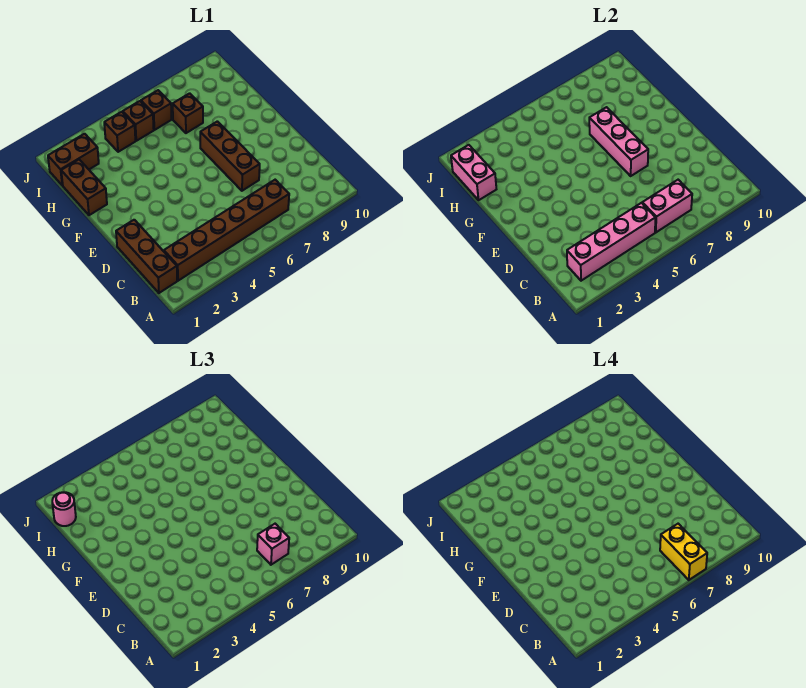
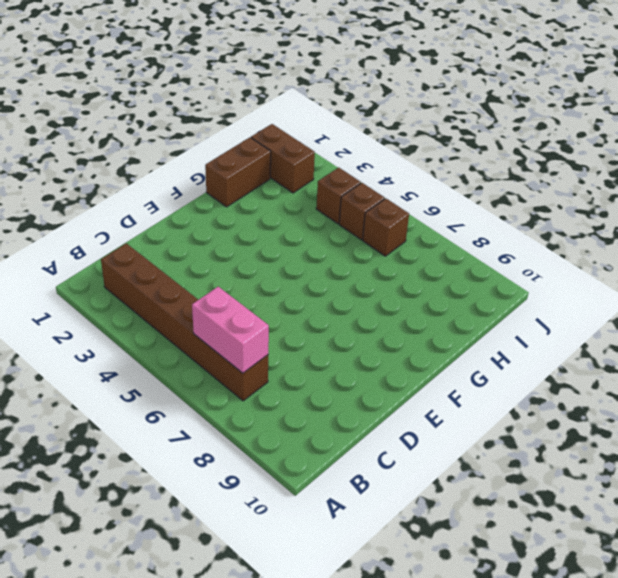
none -> brown brick B1:D1 level 1
none -> brown brick D7:F7 level 1
none -> brown brick H7 level 1

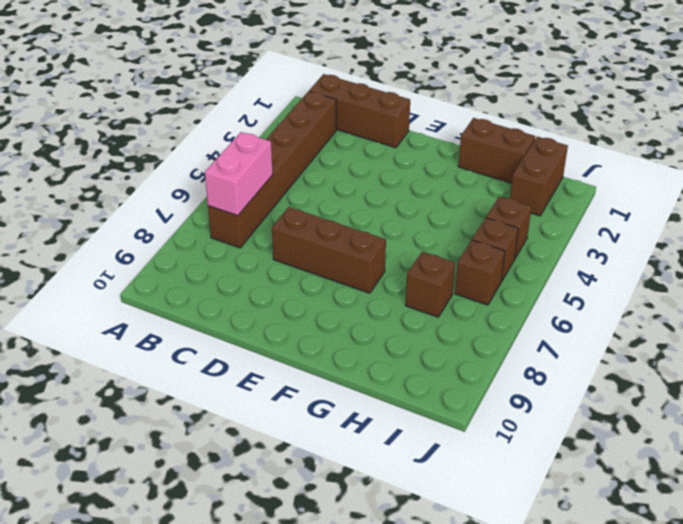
none -> pink brick B2:B5 level 2
none -> pink brick E7:G7 level 2
none -> pink brick H1:I1 level 2

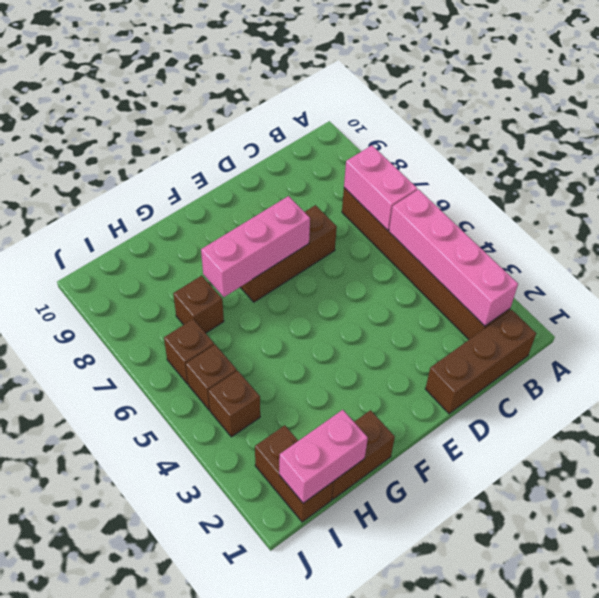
none -> pink brick B7 level 3
none -> pink round brick I1 level 3
none -> yellow brick A7:B7 level 4

